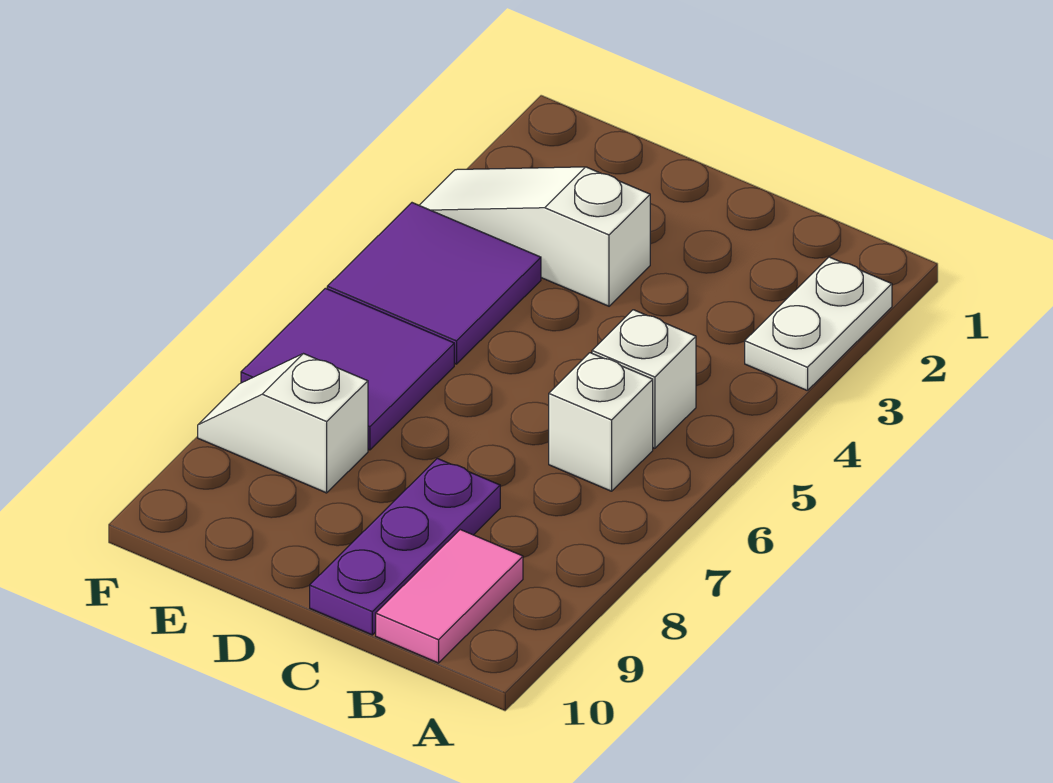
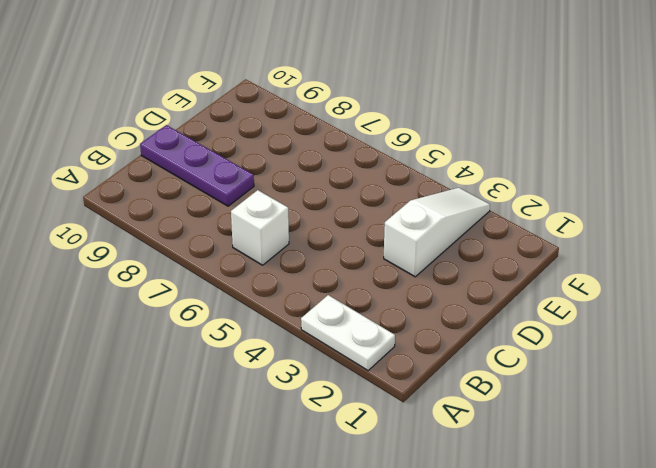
none -> white brick B5 level 1
none -> pink tile B9:B10 level 1

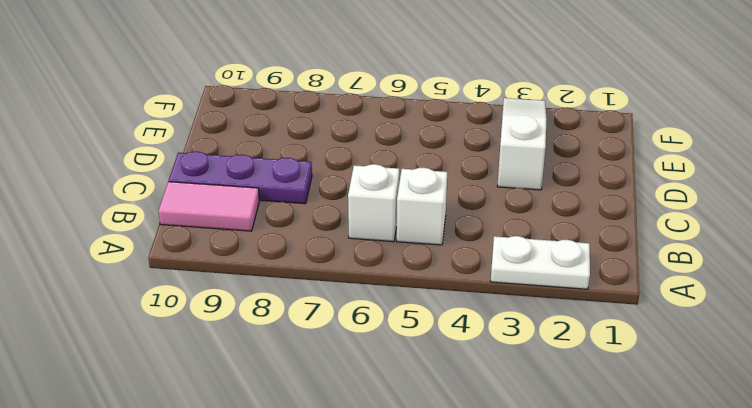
none -> purple tile E4:F5 level 1
none -> purple tile E6:F7 level 1

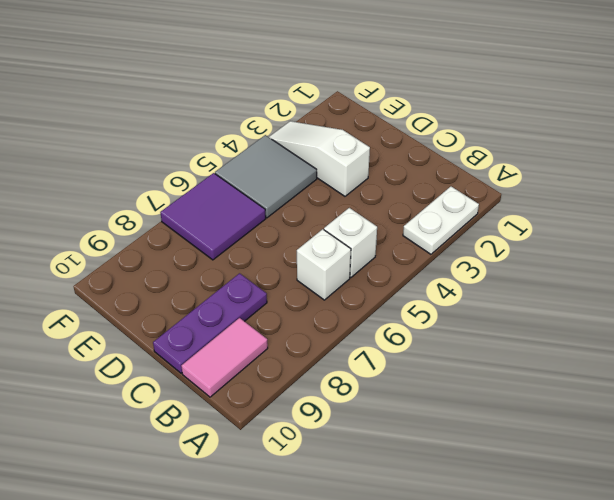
grey tile E4:F5 level 1 -> purple tile E4:F5 level 1
none -> white slope E8:F8 level 1 top E

